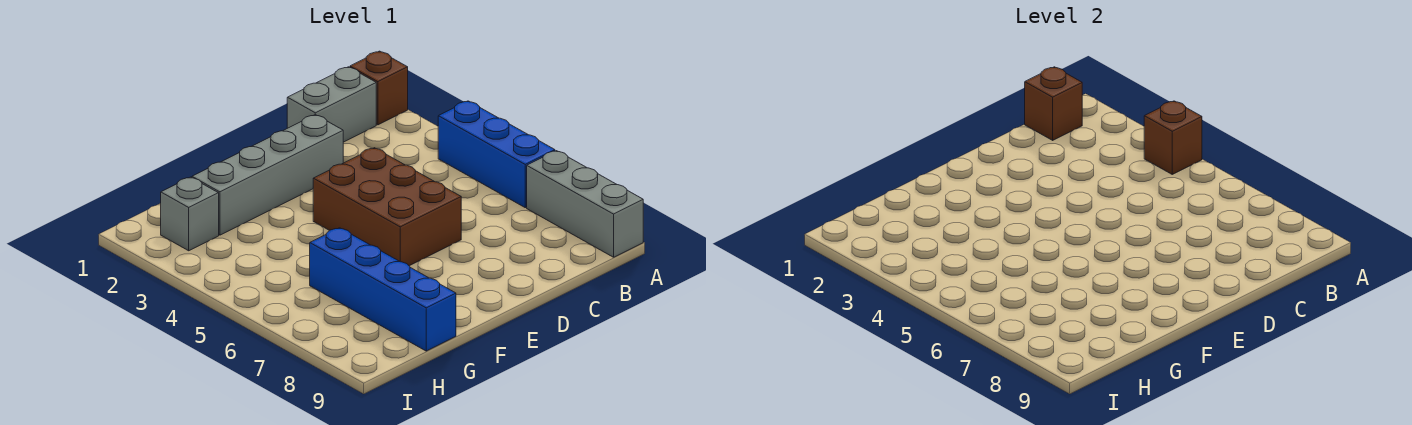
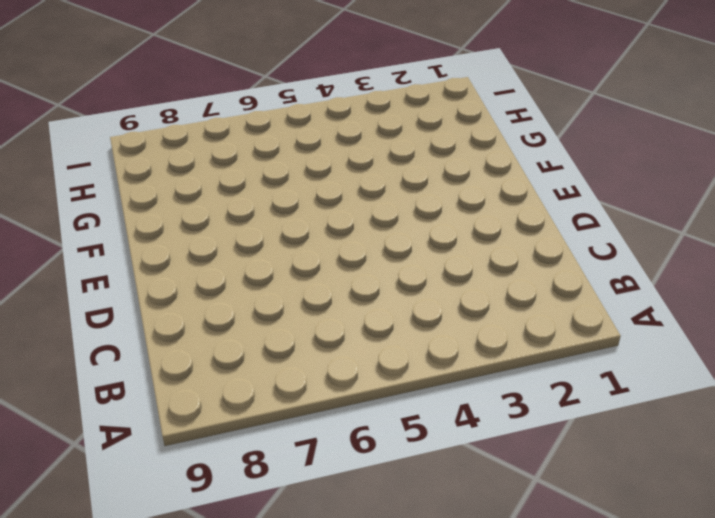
none -> brown brick A1 level 1
none -> blue brick A4:A6 level 1

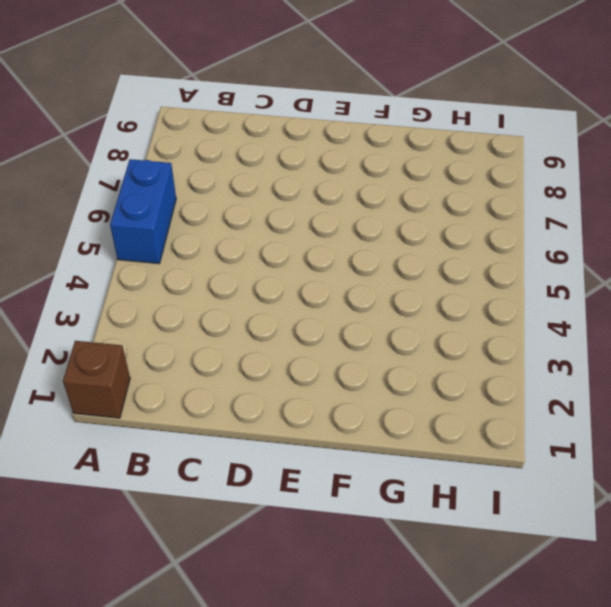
blue brick A5:A6 level 1 -> blue brick A4:A6 level 1
none -> grey brick A7:A9 level 1
none -> grey brick B1:C1 level 1

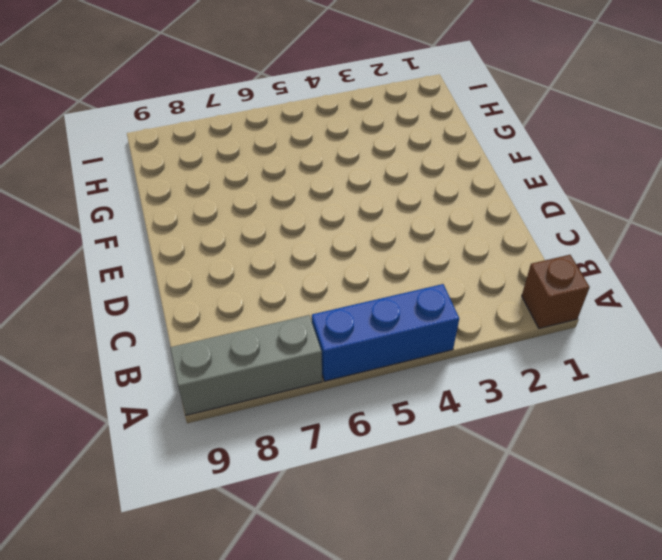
none -> grey brick B1:C1 level 1
none -> grey brick D2:G2 level 1

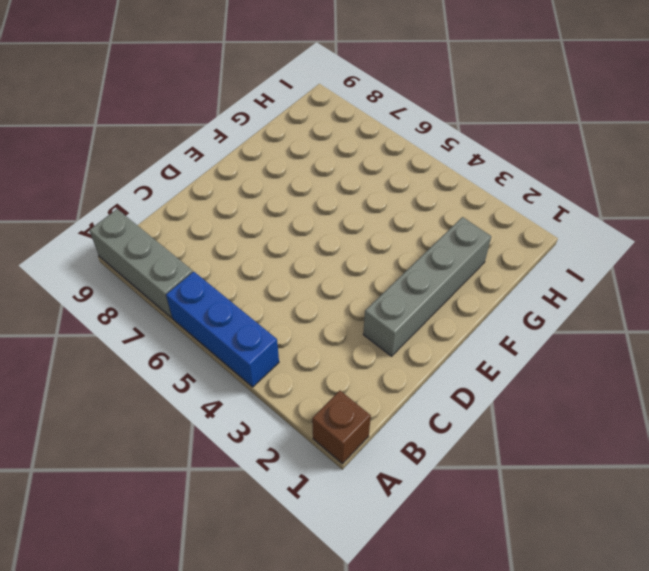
none -> grey brick B1:C1 level 1
none -> brown brick D4:E6 level 1

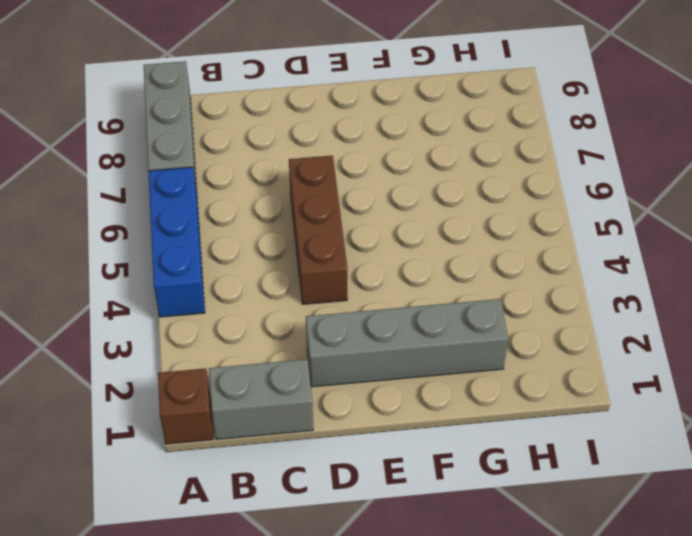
brown brick D4:D6 level 1 -> brown brick D4:E6 level 1
none -> blue brick G6:G9 level 1
none -> grey brick H2 level 1

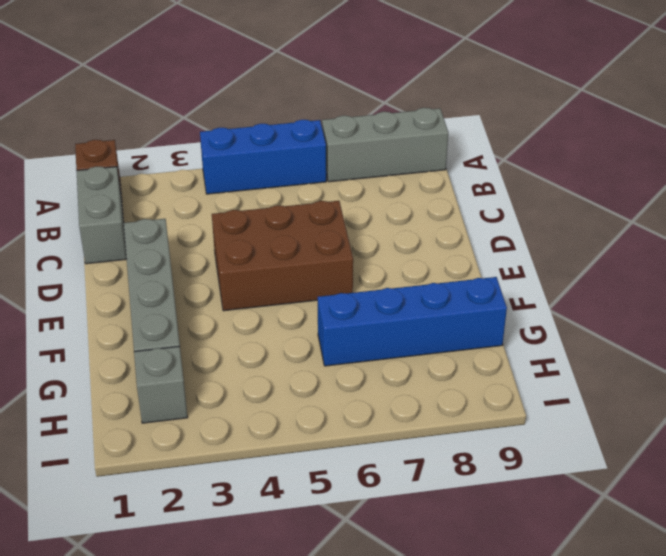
none -> brown brick A4 level 2
none -> brown brick B1 level 2

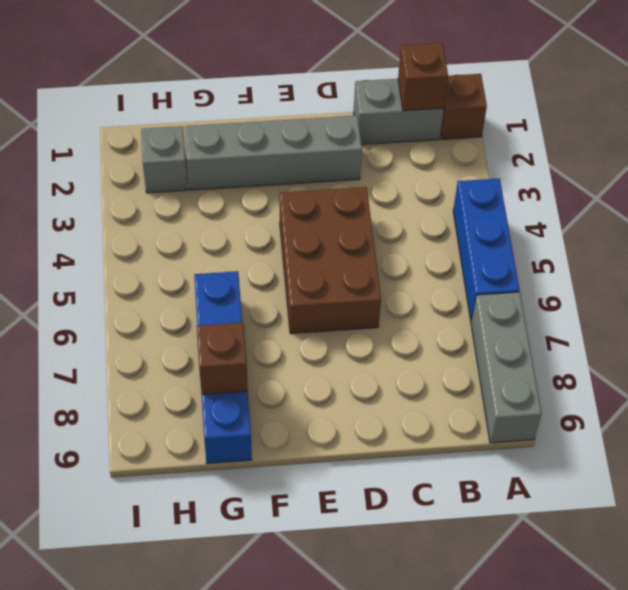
brown brick G8 level 2 -> brown brick A4 level 2

